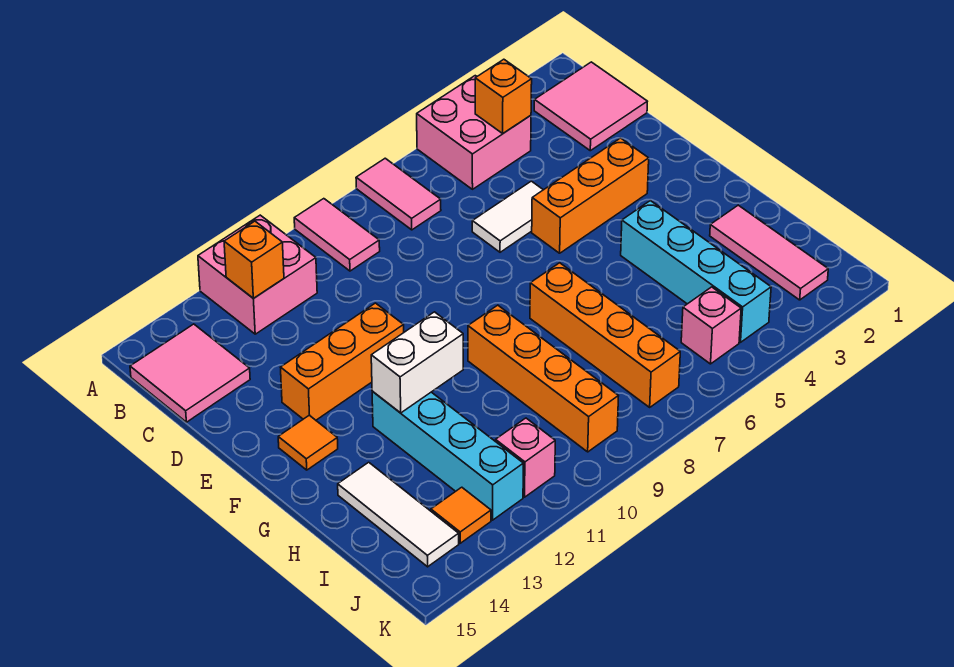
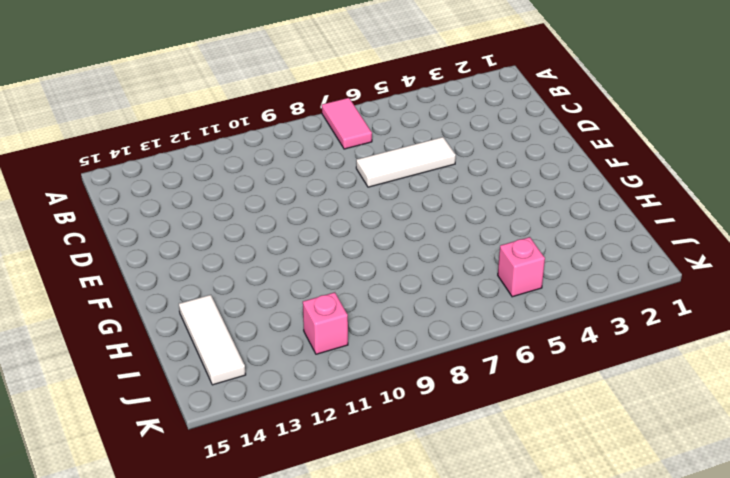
white tile D5:D7 level 1 -> white tile D5:D6 level 1
none -> pink brick A4:B5 level 1
none -> pink tile A9:B9 level 1
none -> pink brick A11:B12 level 1

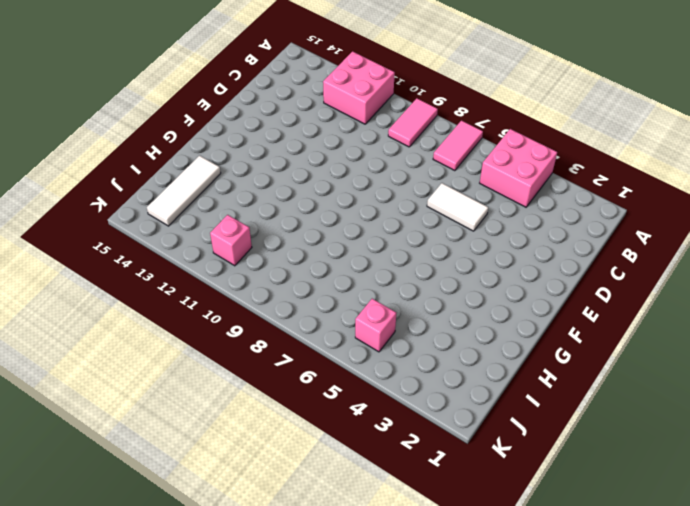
none -> pink tile B1:C2 level 1
none -> pink tile B14:C15 level 1
none -> orange brick E3:E5 level 1

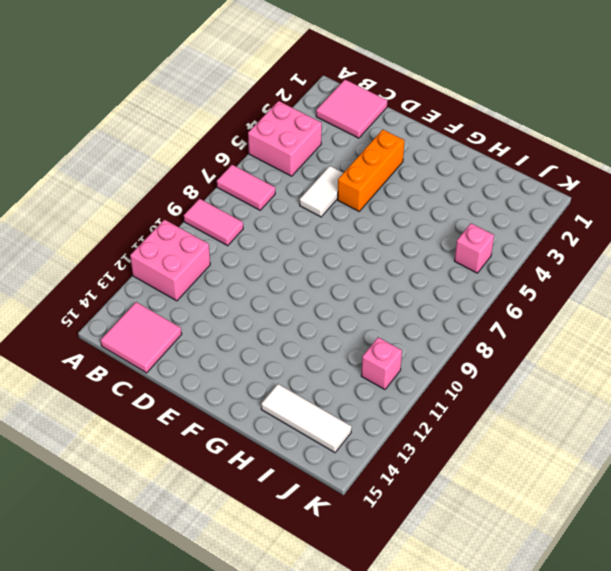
none -> orange brick E11:E13 level 1
none -> orange tile F14 level 1
none -> cyan brick G4:J4 level 1

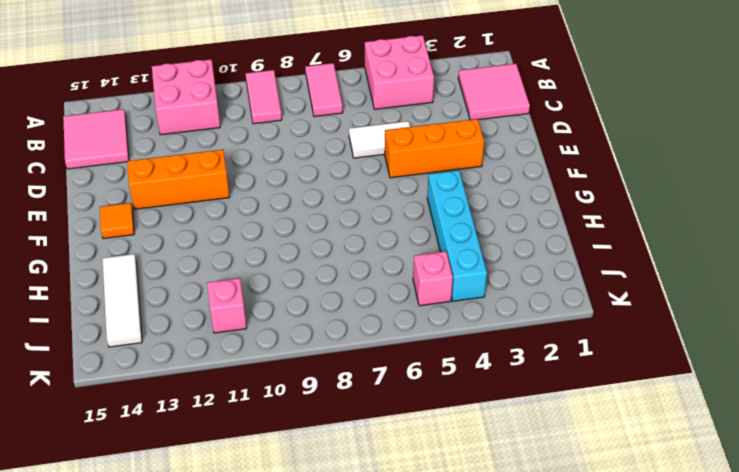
none -> orange brick G7:J7 level 1
none -> orange brick G9:J9 level 1
none -> cyan brick G12:J12 level 1

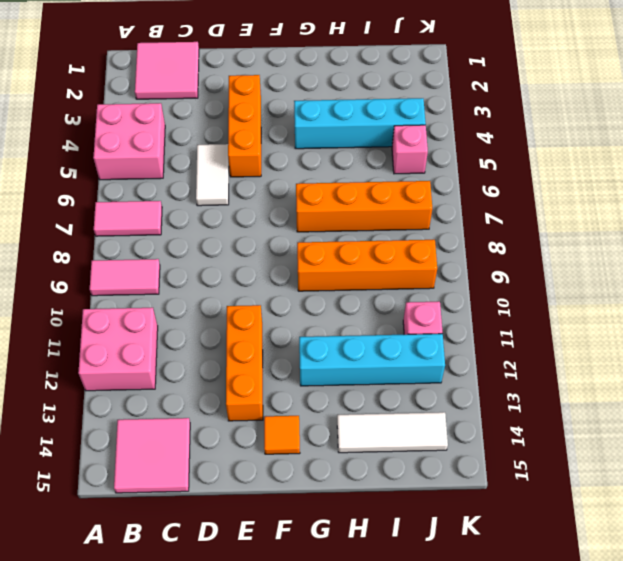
none -> pink tile H2:J2 level 1
none -> orange tile J13 level 1
none -> orange brick B4 level 2

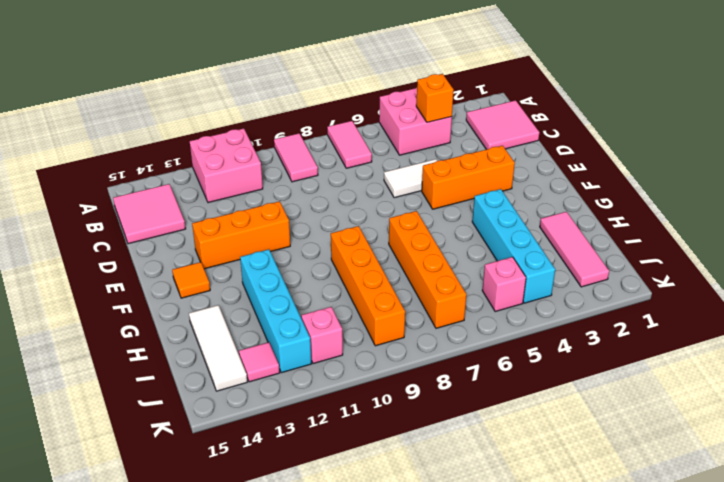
pink tile J13 level 1 -> orange tile J13 level 1
none -> orange brick B12 level 2
none -> white brick G11:G12 level 2

